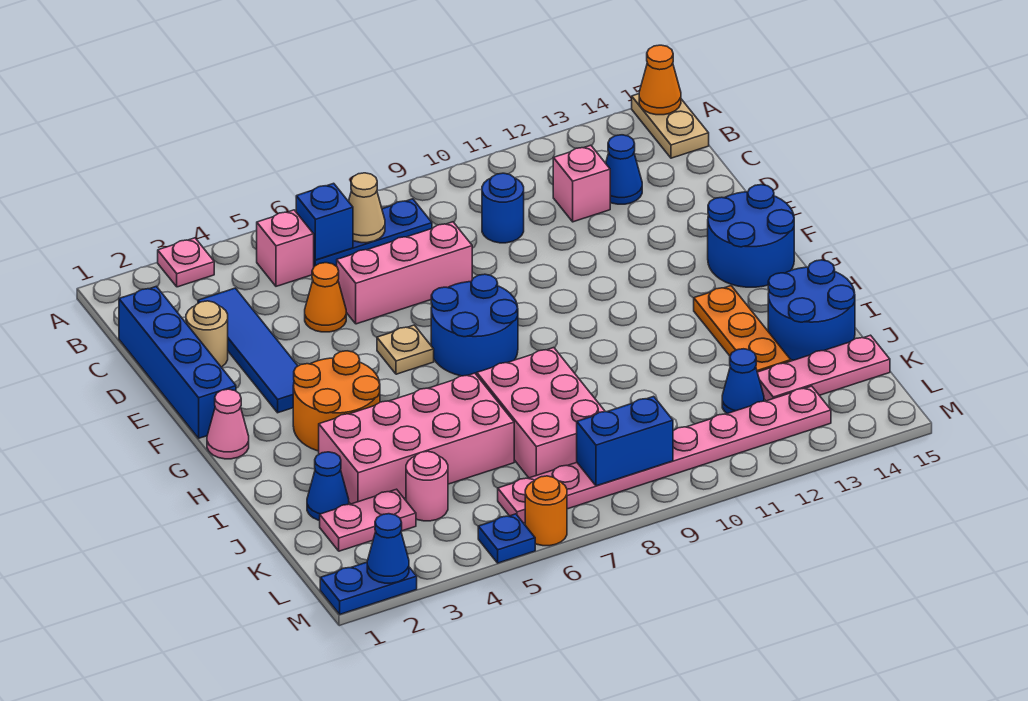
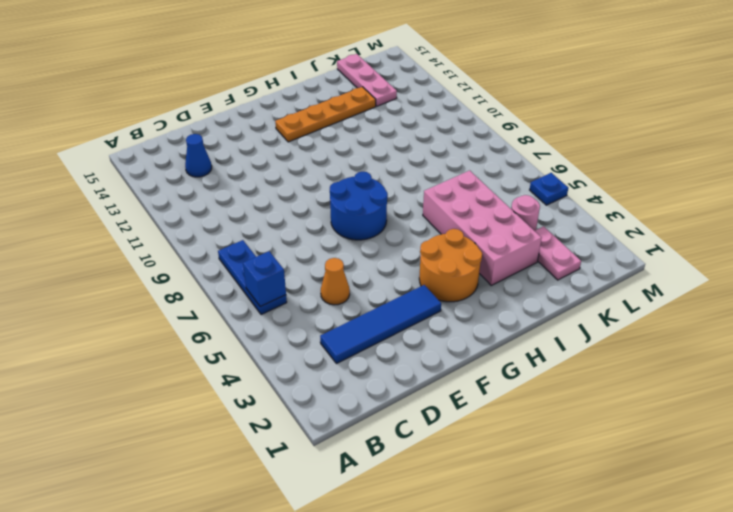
orange plate G13:J13 level 1 -> orange plate H13:J13 level 1
none -> pink plate A3 level 1
none -> tan plate A15:B15 level 1
none -> pink brick B5 level 1
none -> blue brick C1:F1 level 1

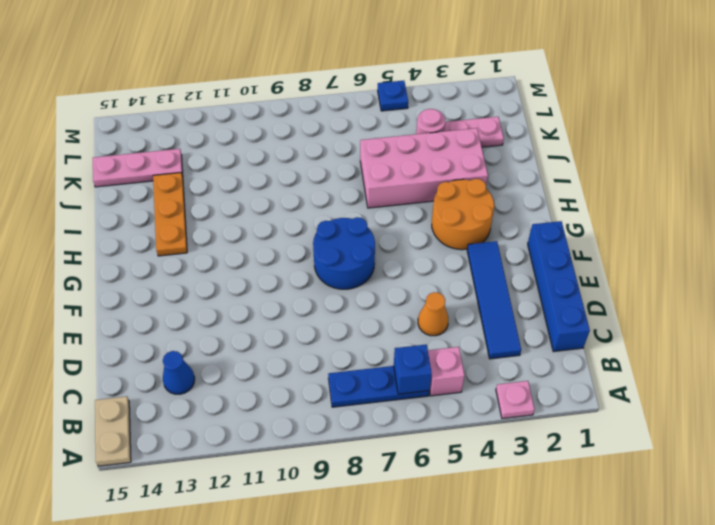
none -> blue round brick C10 level 1
none -> pink brick C12 level 1
none -> tan round brick D2 level 1
none -> pink brick D6:D8 level 1

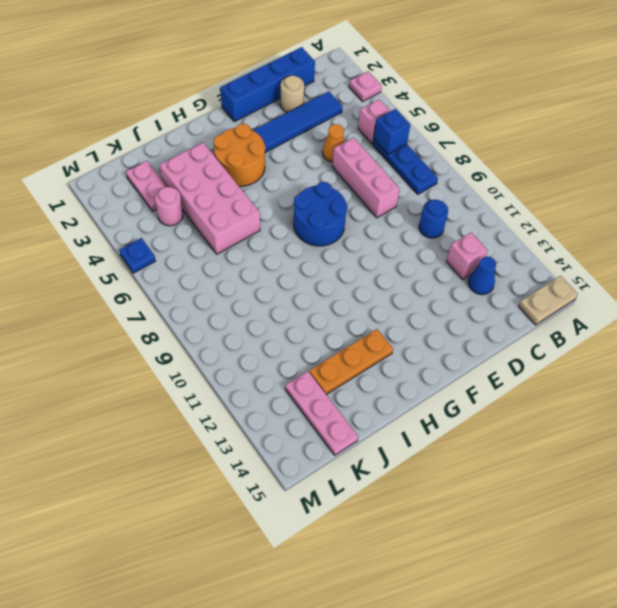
none -> tan plate F6 level 1
none -> blue round brick F14:G15 level 1
none -> pink cone G1 level 1
none -> pink brick I7:K8 level 1

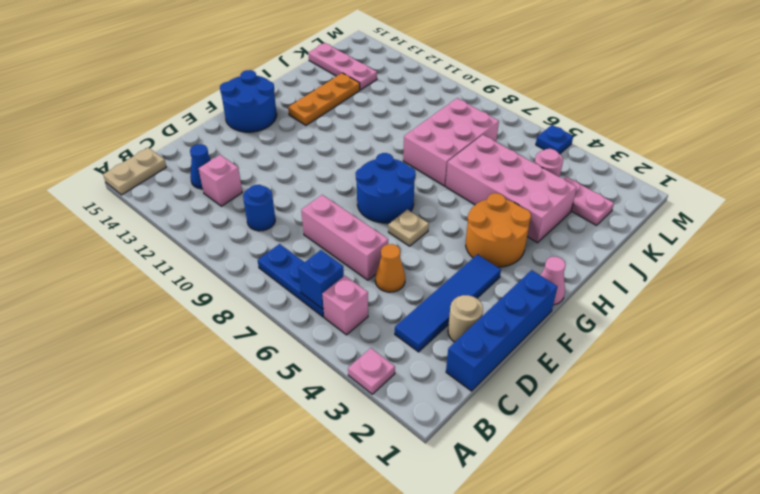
none -> blue round brick I14:J15 level 1
none -> blue cone J2 level 1
none -> blue cone K12 level 1
none -> pink plate L6:L13 level 1

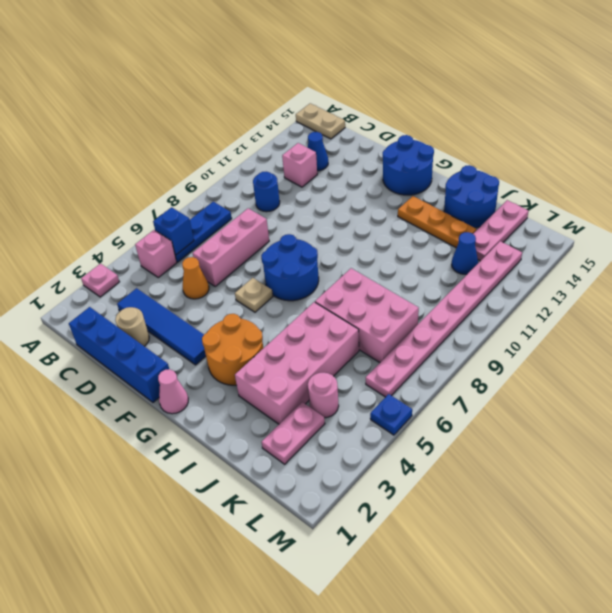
none -> blue cone J2 level 1
none -> blue plate M1:M2 level 1
none -> orange round brick M6 level 1
none -> orange cone A15 level 2

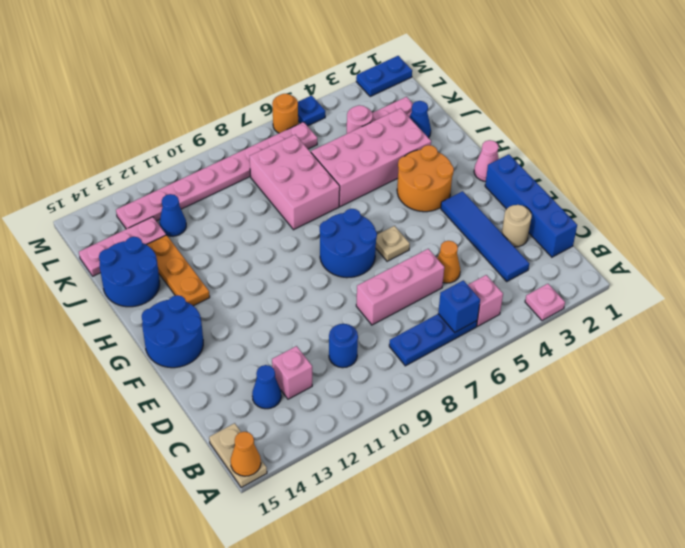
none -> tan cone B7 level 2
none -> blue brick L8:L9 level 2
none -> blue cone M2 level 2

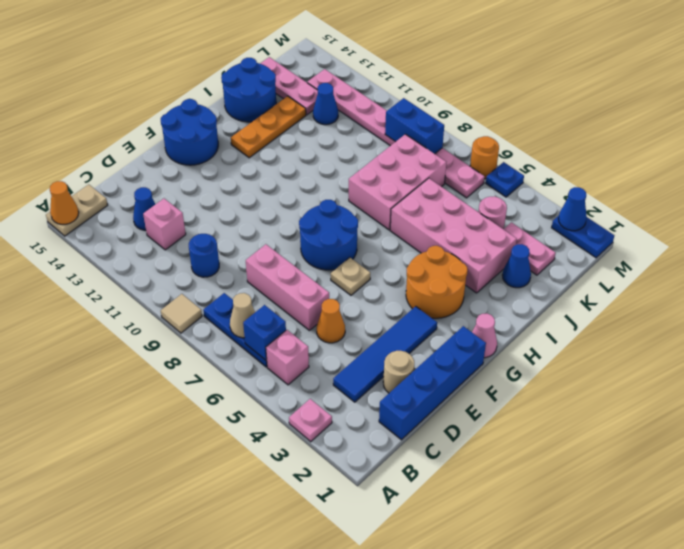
tan tile A9 level 1 -> none

